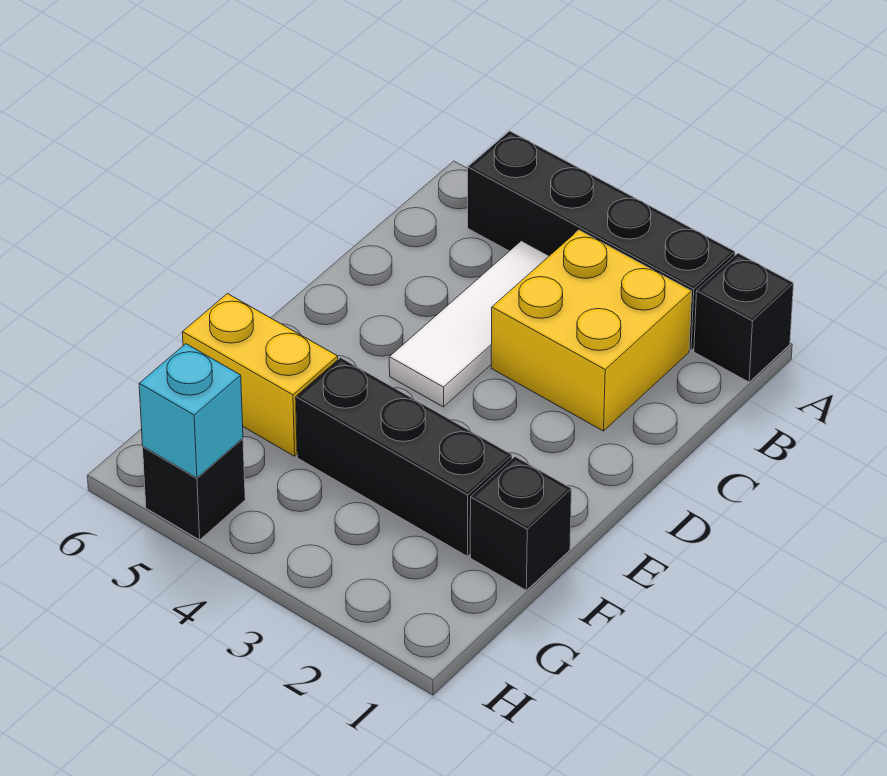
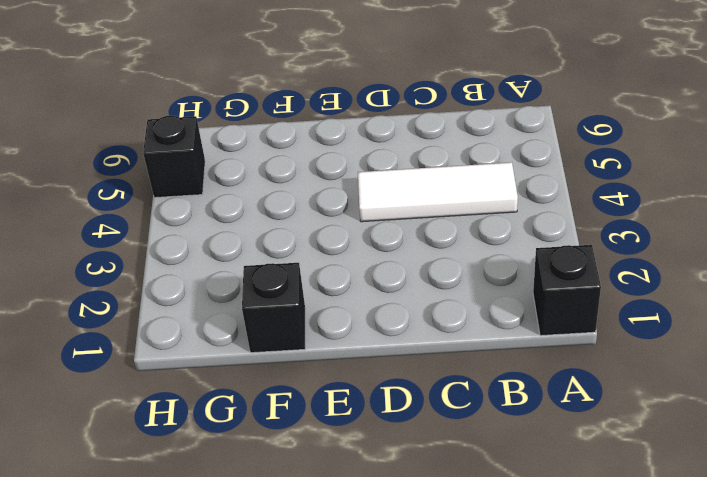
none -> black brick A2:A5 level 1
none -> yellow brick B2:C3 level 1

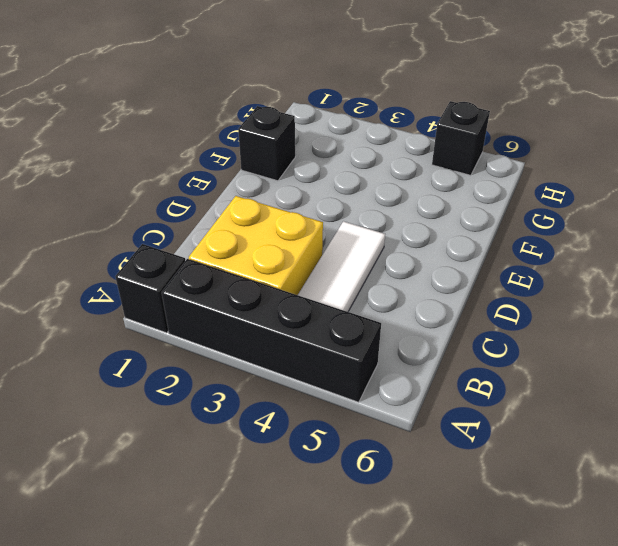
none -> black brick F2:F4 level 1
none -> yellow brick F5:F6 level 1

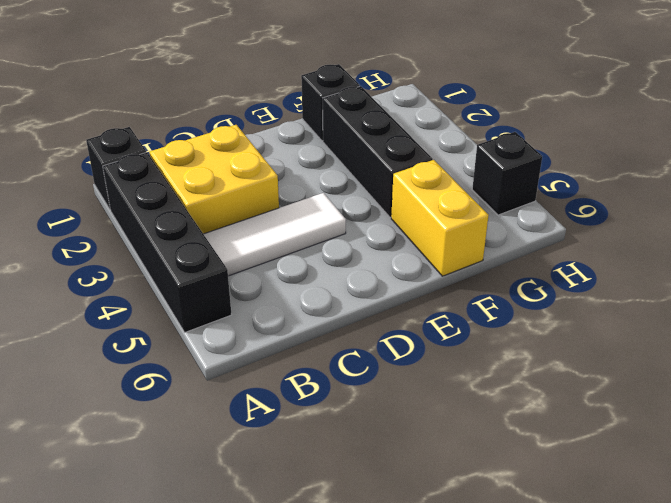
none -> cyan brick H5 level 2

